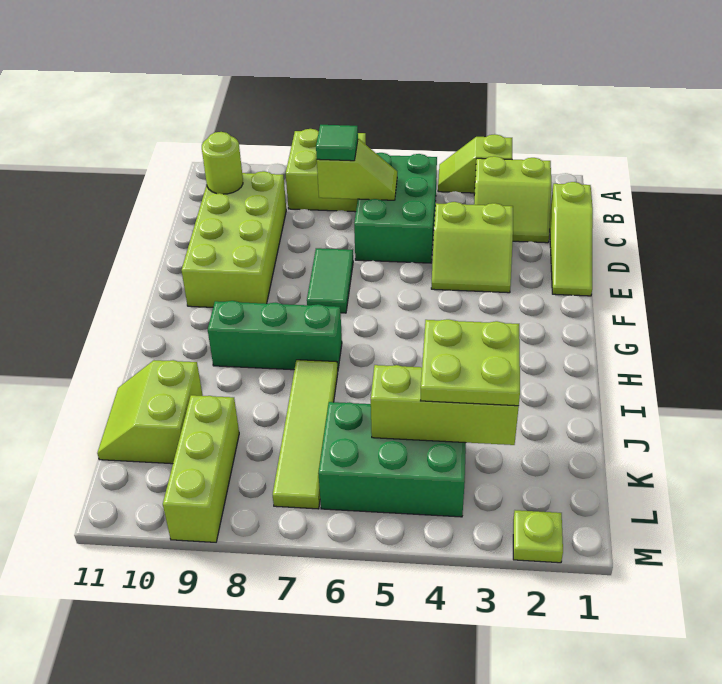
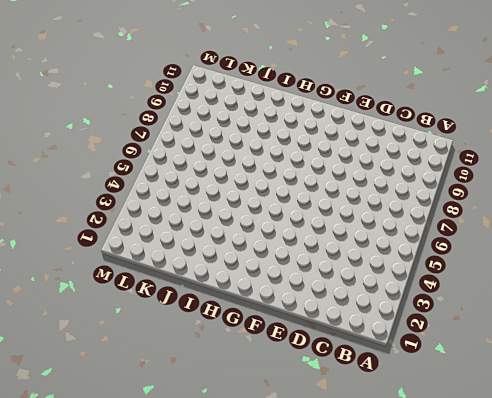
none -> lime slope A3:A4 level 1 top 3
none -> lime brick A7:B8 level 1
none -> lime slope B2:C3 level 1 top B

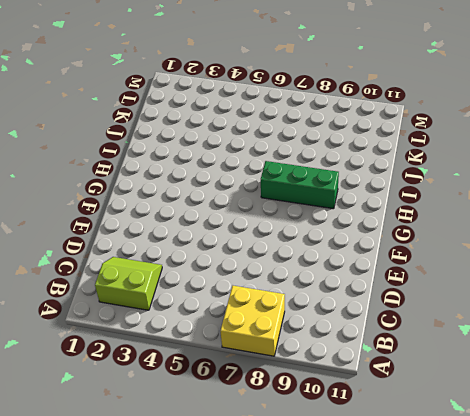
yellow brick A7:B8 level 1 -> lime brick A7:B8 level 1
none -> lime slope A3:A4 level 1 top 3
none -> green brick B5:D6 level 1
none -> lime slope C1:E1 level 1 top C

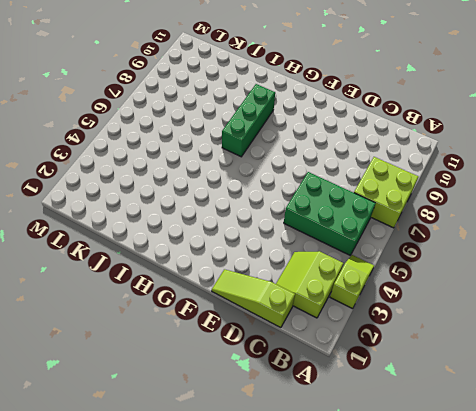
none -> lime brick C9:F10 level 1
none -> lime slope D3:E4 level 1 top D
none -> green tile E7:F7 level 1

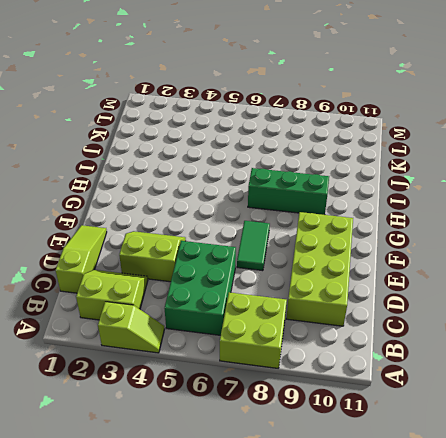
none -> lime tile I7:L7 level 1
none -> lime slope J10:K11 level 1 top 10
none -> green brick K4:L6 level 1

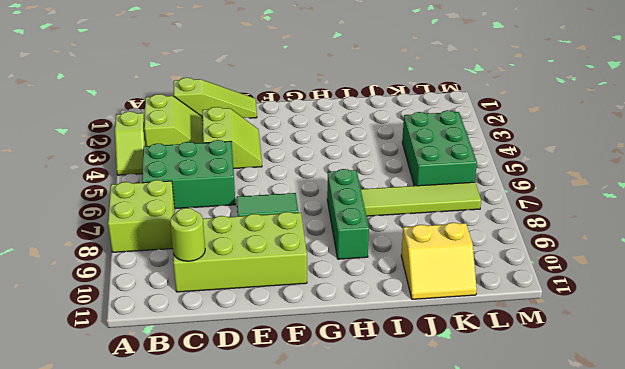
yellow slope J10:K11 level 1 top 10 -> lime slope J10:K11 level 1 top 10
none -> lime brick K9:M9 level 1
none -> lime plate M2 level 1
none -> lime slope C6:C7 level 2 top 7

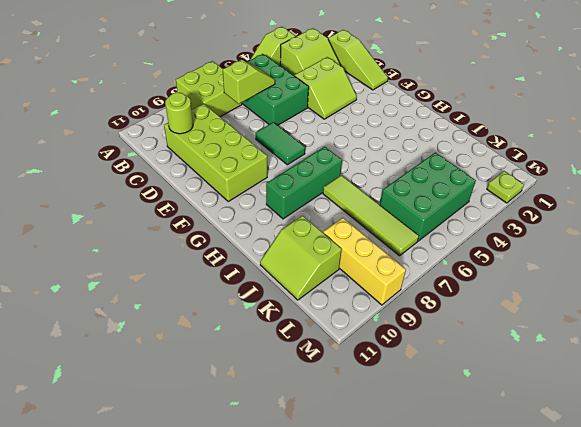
yellow brick K9:M9 level 1 -> lime brick K9:M9 level 1
none -> lime brick K3:K5 level 2
none -> green tile C7 level 3
none -> lime plate J3:K4 level 3

